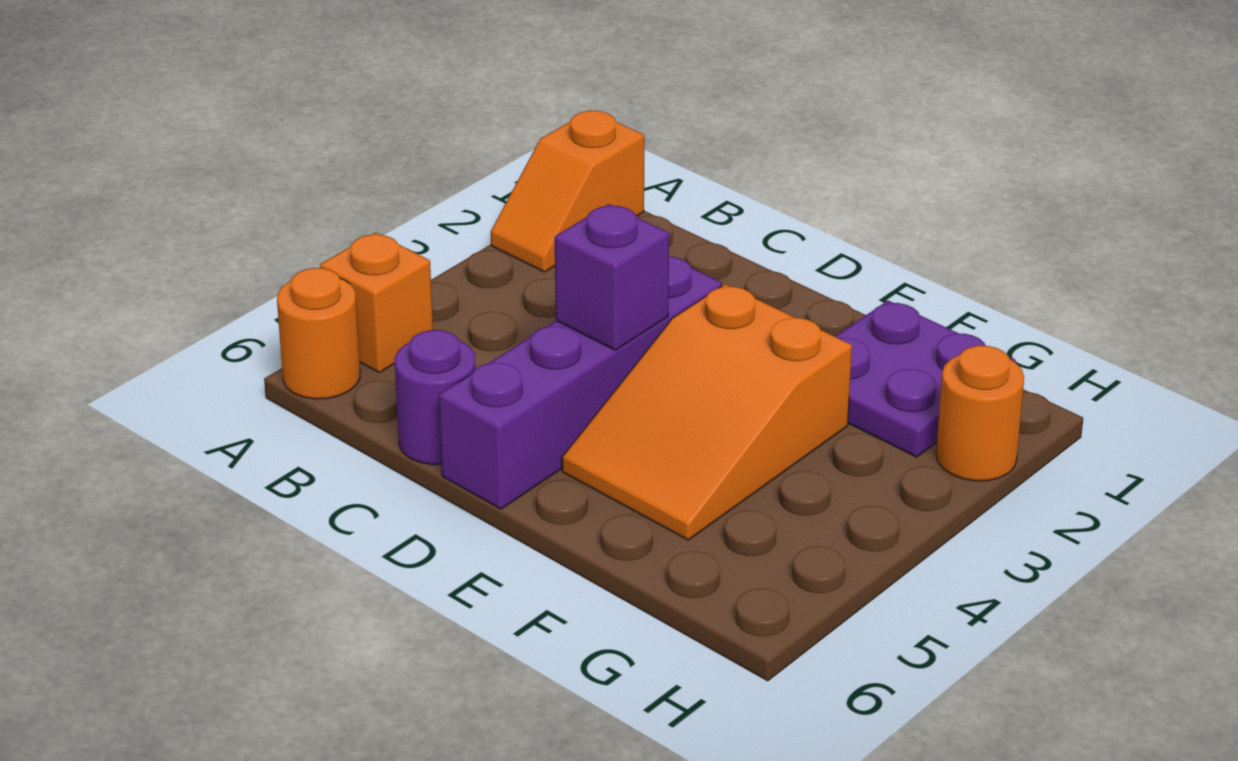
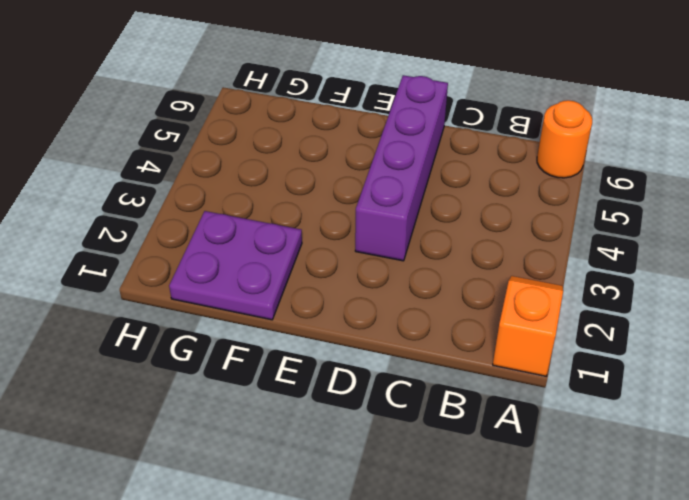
none -> orange brick A5 level 1
none -> purple round brick C6 level 1

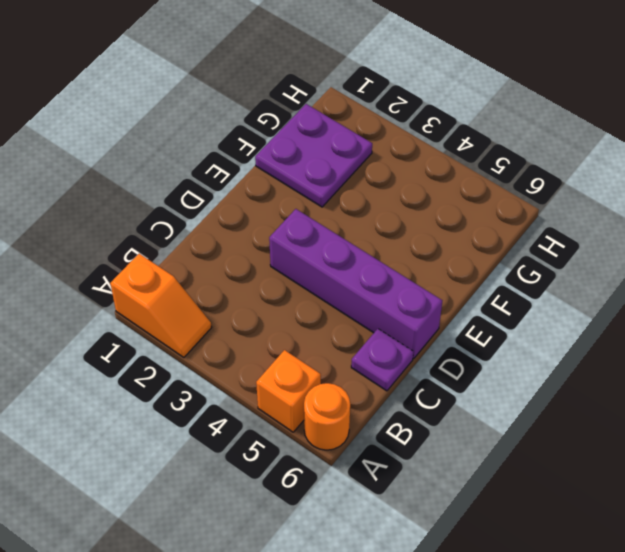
purple plate C6 level 1 -> purple round brick C6 level 1
none -> orange slope E3:F5 level 1 top 3
none -> orange round brick H2 level 1

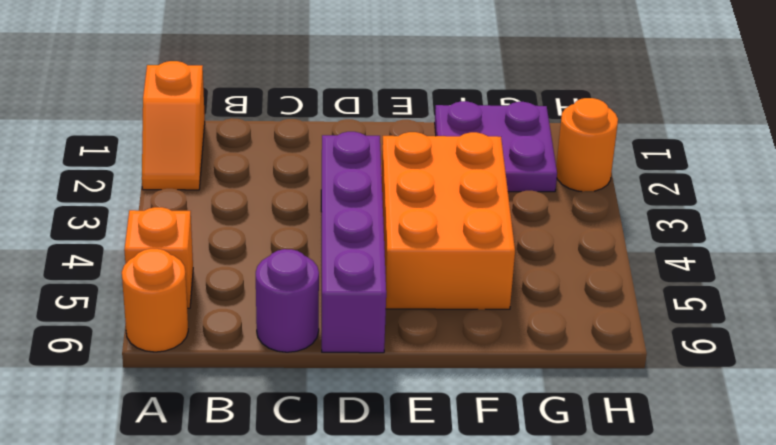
orange brick E3:F5 level 1 -> orange slope E3:F5 level 1 top 3
none -> purple brick D4 level 2

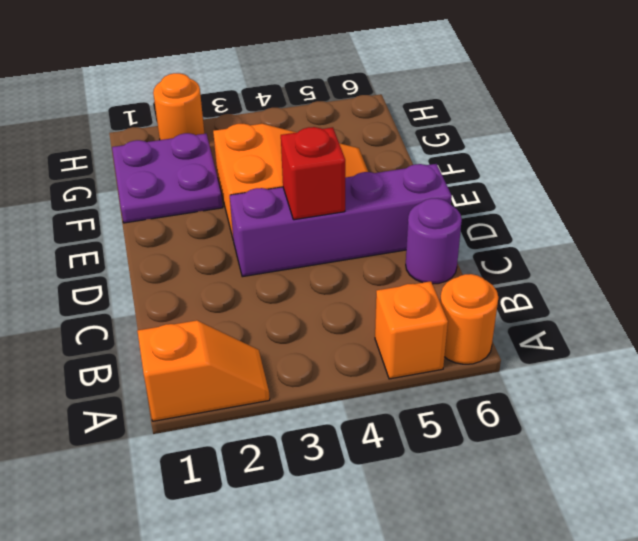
red brick D4 level 2 -> purple brick D4 level 2

